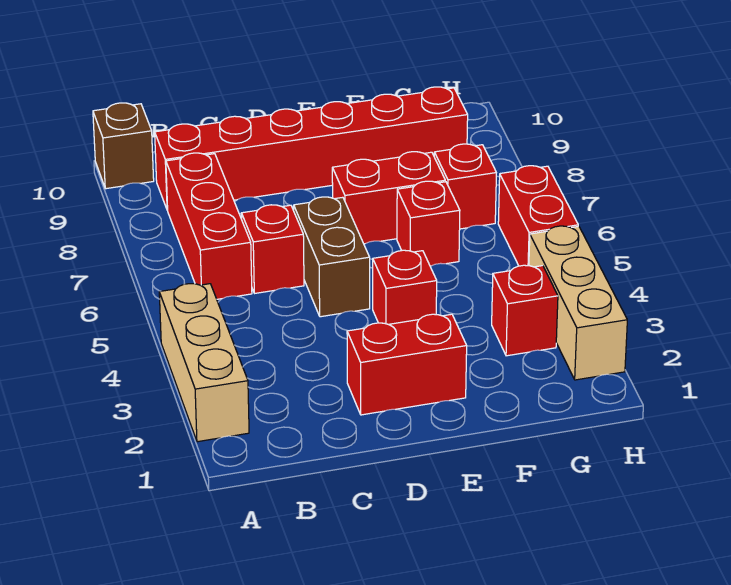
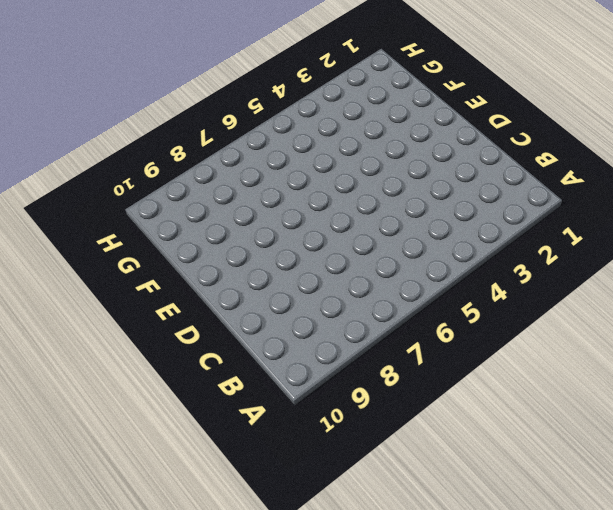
none -> tan brick A2:A4 level 1
none -> brown brick A10 level 1
none -> red brick B6:B8 level 1

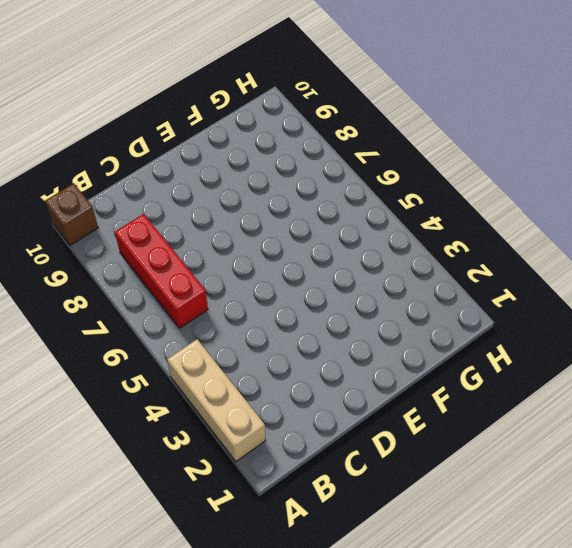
none -> red brick B9:G9 level 1
none -> red brick C6 level 1
none -> red brick D2:E2 level 1

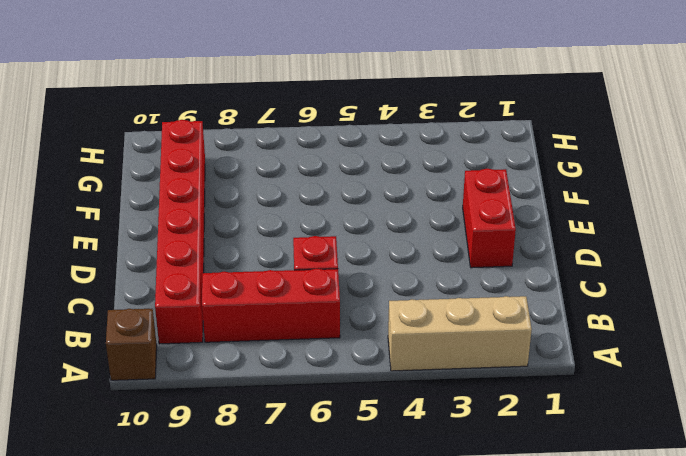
none -> brown brick D5:D6 level 1
none -> red brick E4 level 1
none -> red brick E7:F7 level 1

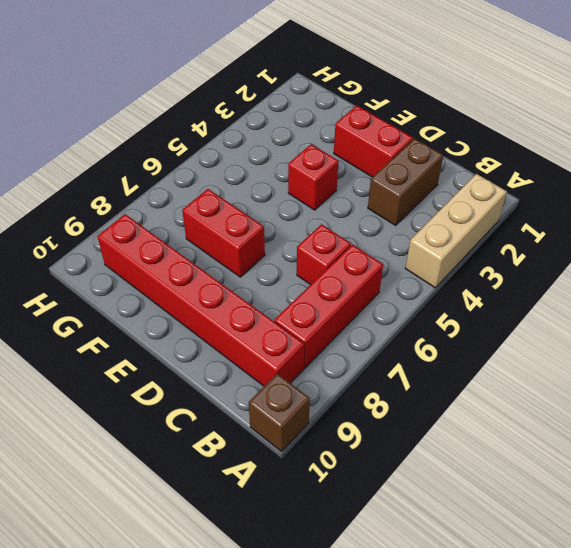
brown brick C2:C3 level 1 -> brown brick D5:D6 level 1
none -> red brick F6 level 1
none -> red brick G3 level 1
none -> red brick G7 level 1

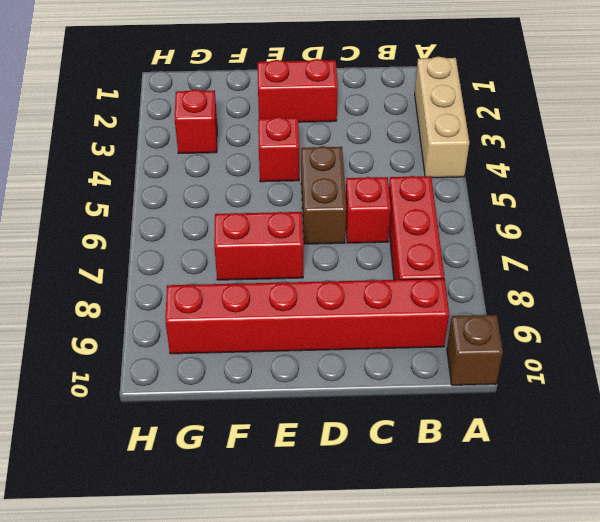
none -> red brick F6 level 1
none -> red brick G7 level 1
none -> tan brick H2:H4 level 1

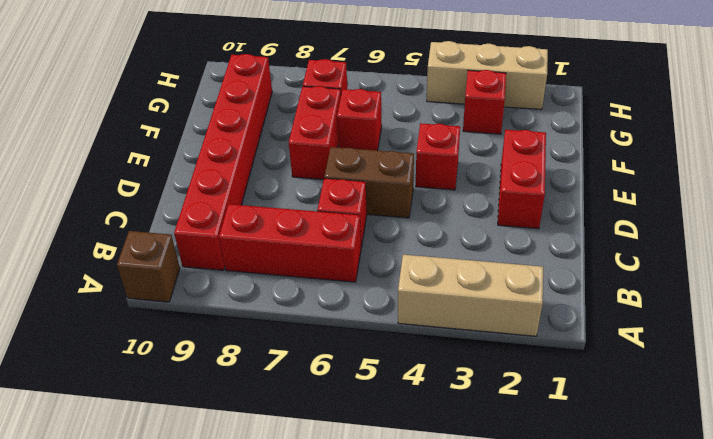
none -> red brick H5:H6 level 1

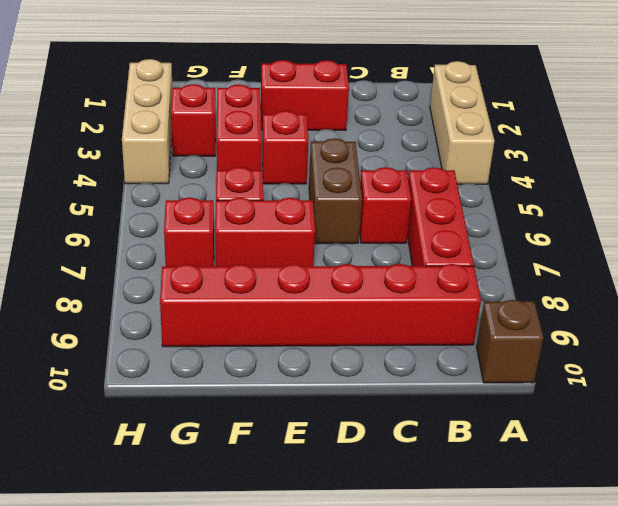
red brick F3:F4 level 1 -> red brick H5:H6 level 1

